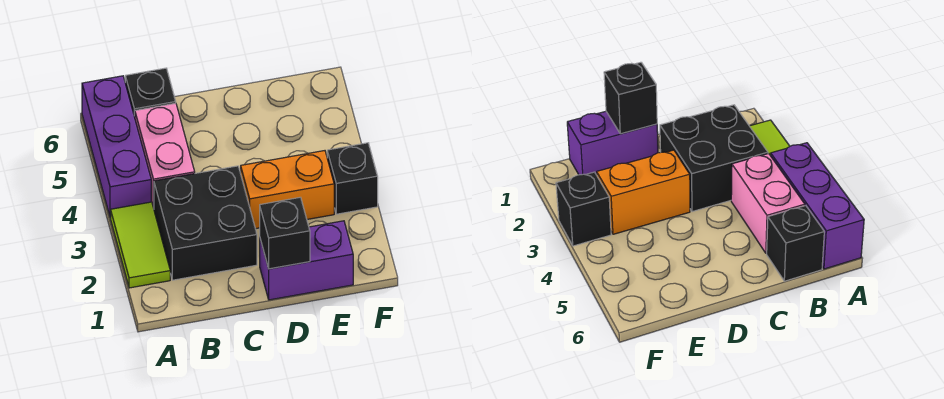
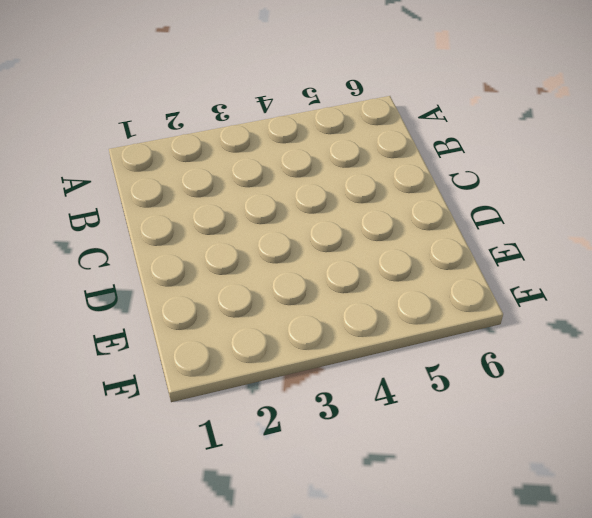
none -> lime tile A2:A3 level 1
none -> purple brick A4:A6 level 1

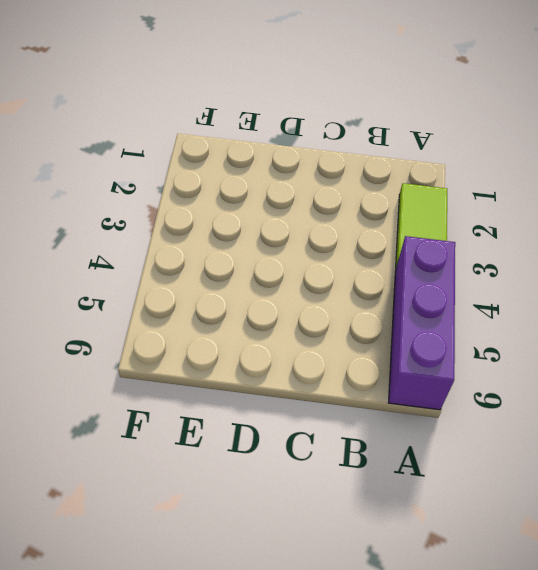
none -> black brick B2:C3 level 1
none -> pink brick B4:B5 level 1

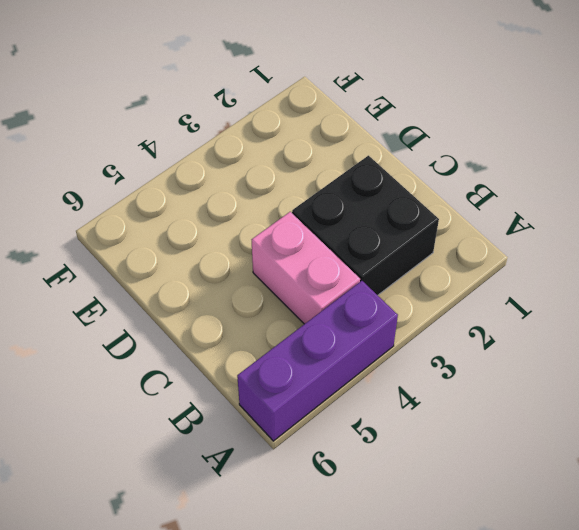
pink brick B4:C4 level 1 -> pink brick B4:B5 level 1
none -> lime tile A2:A3 level 1
none -> black brick B6 level 1

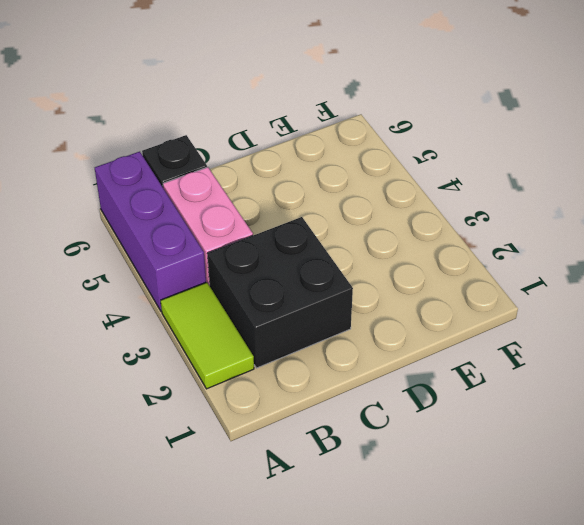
none -> purple brick D1:E1 level 1
none -> orange brick D3:E3 level 1

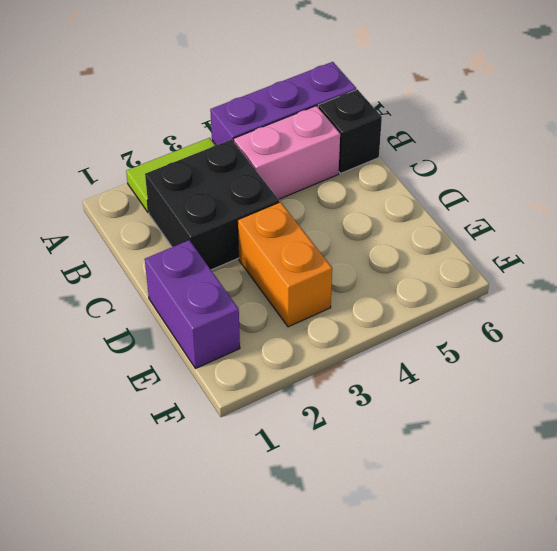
none -> black brick F3 level 1
none -> black brick D1 level 2

